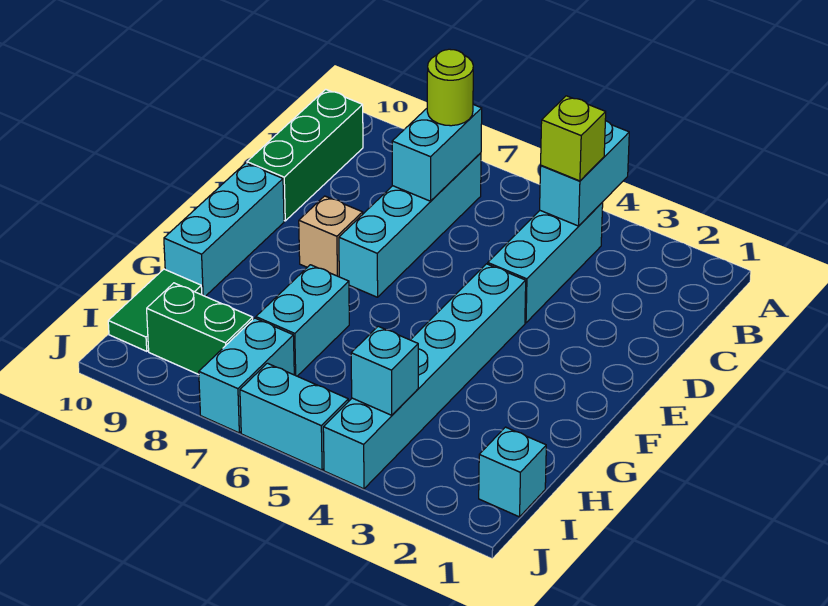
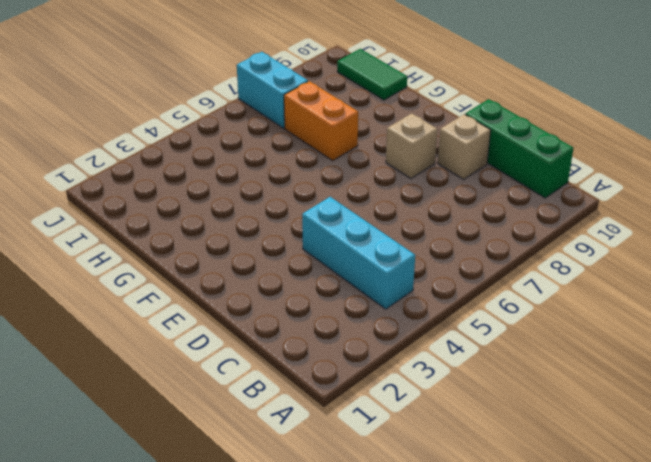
tan brick D9 level 1 -> none
orange brick G7:H7 level 1 -> cyan brick G7:H7 level 1
none -> cyan brick B7:E7 level 1
none -> cyan brick E4:J4 level 1
none -> cyan brick E10:G10 level 1

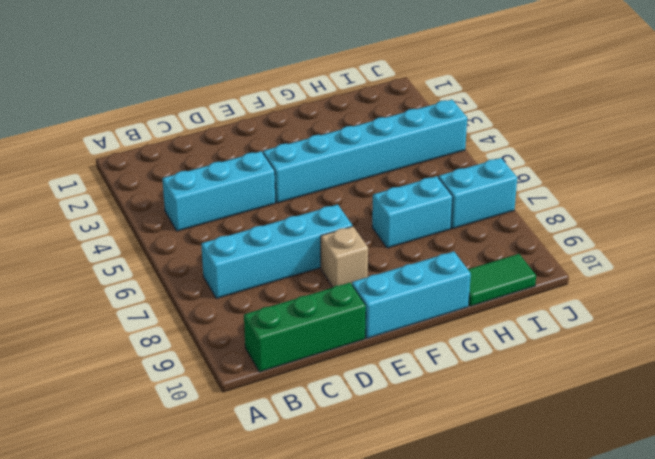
none -> cyan brick I1 level 1
none -> green brick I8:I9 level 1
none -> cyan brick J5:J6 level 1

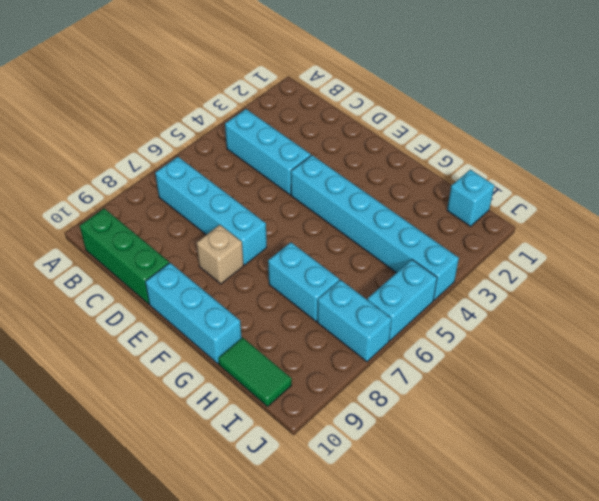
none -> green brick I8:I9 level 1
none -> cyan brick A4:B4 level 2
none -> cyan brick B7:C7 level 2

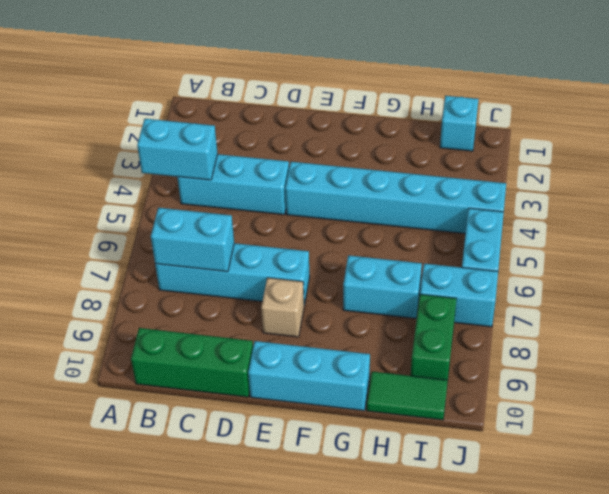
none -> cyan brick I4 level 2
none -> lime brick B4 level 3
none -> lime round brick B7 level 3

